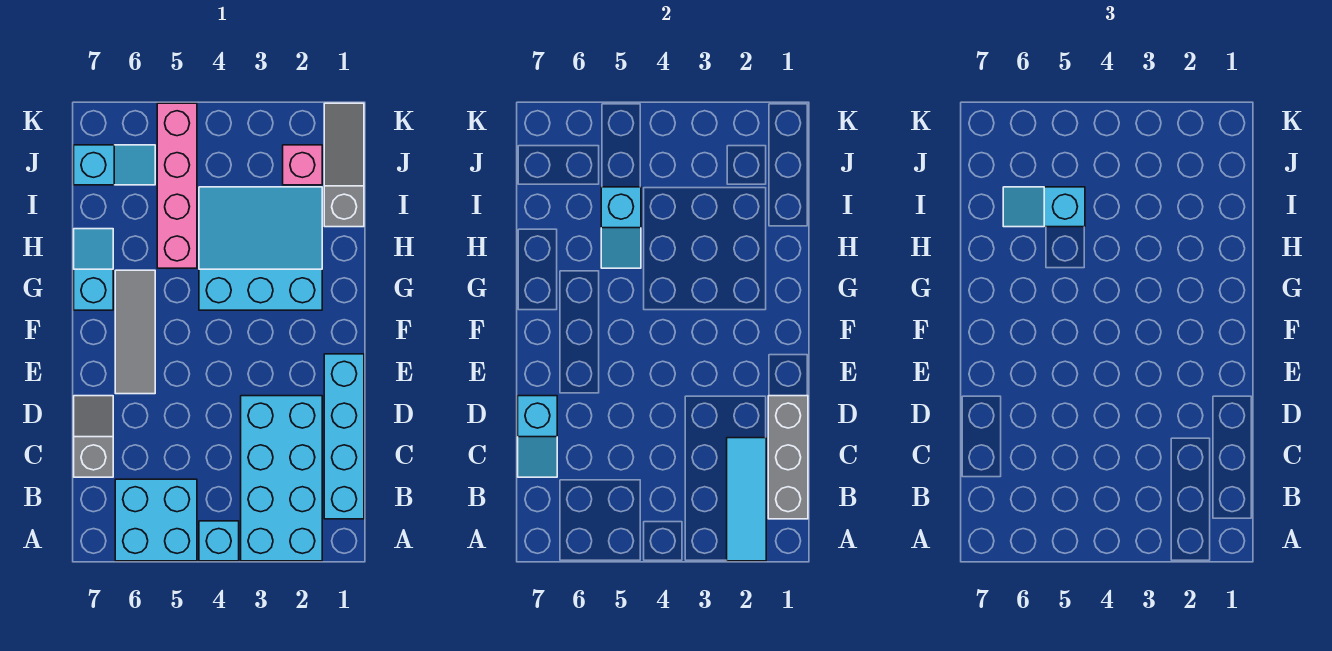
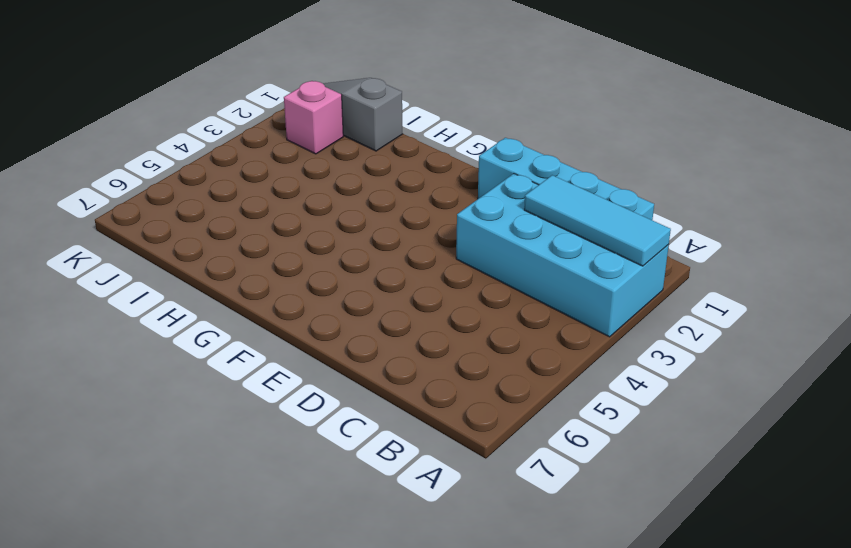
none -> cyan brick A4 level 1
none -> cyan brick A5:B6 level 1
none -> grey slope C7:D7 level 1 top C

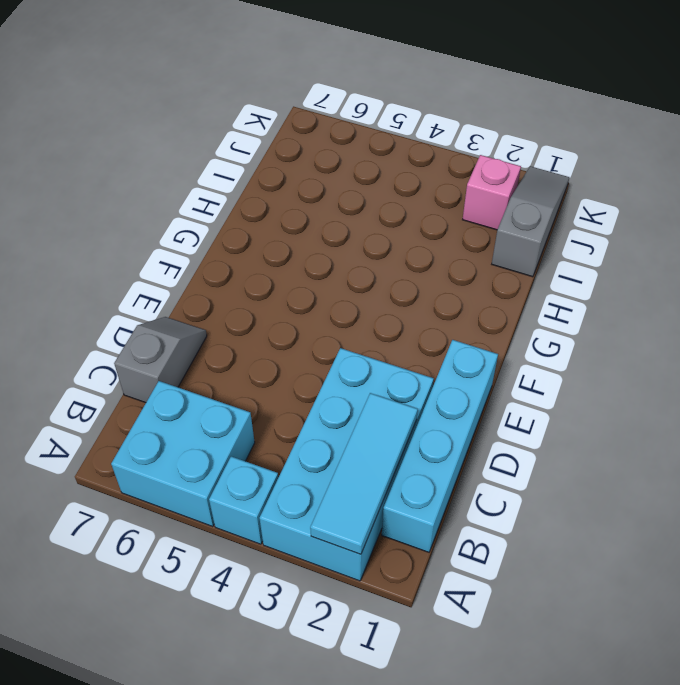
none -> grey tile E6:G6 level 1
none -> cyan slope G2:I4 level 1 top G
none -> cyan slope G7:H7 level 1 top G

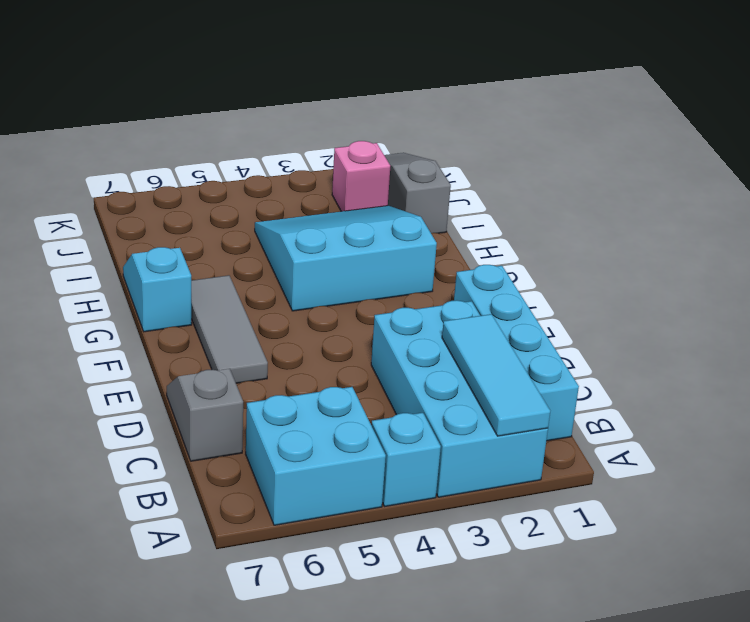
none -> pink brick H5:K5 level 1
none -> cyan slope J6:J7 level 1 top 7
none -> grey brick B1:D1 level 2

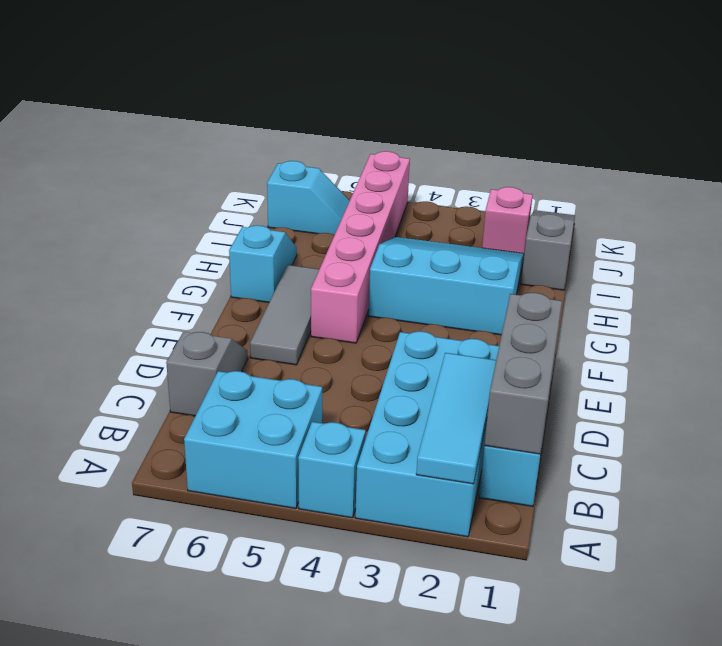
pink brick F5:K5 level 1 -> pink brick H5:K5 level 1
none -> cyan slope C7:D7 level 2 top D
none -> cyan slope H5:I5 level 2 top I
none -> cyan slope I5:I6 level 3 top 5

